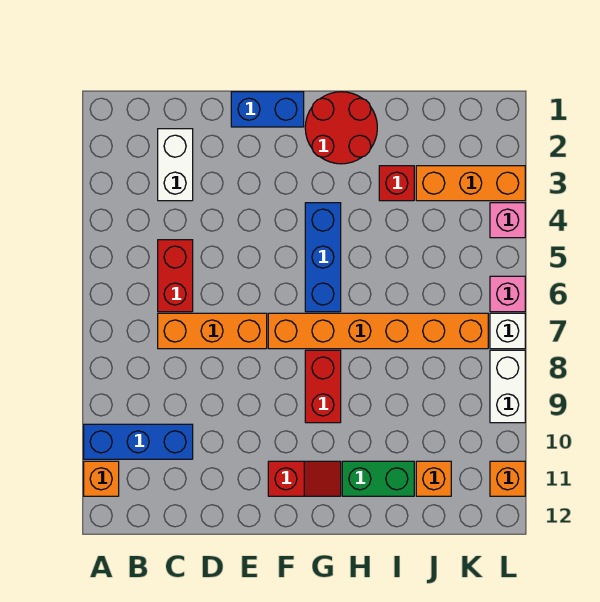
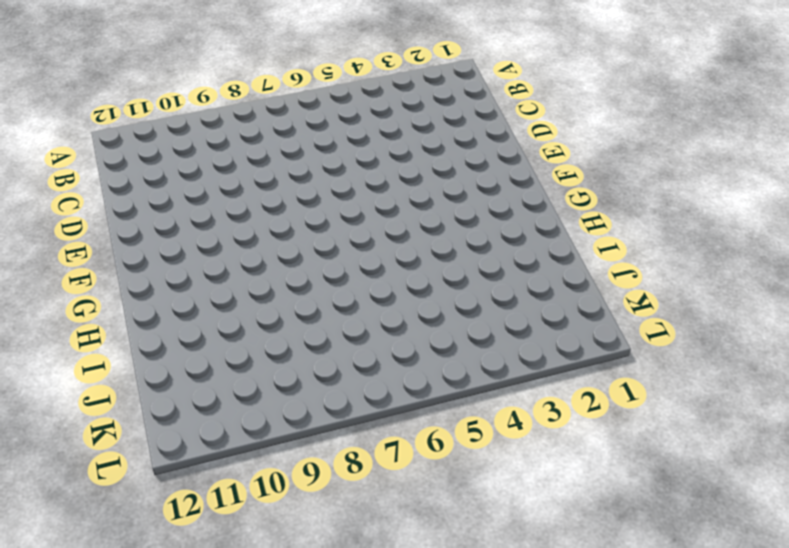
none -> blue brick A10:C10 level 1
none -> orange brick A11 level 1
none -> white brick C2:C3 level 1

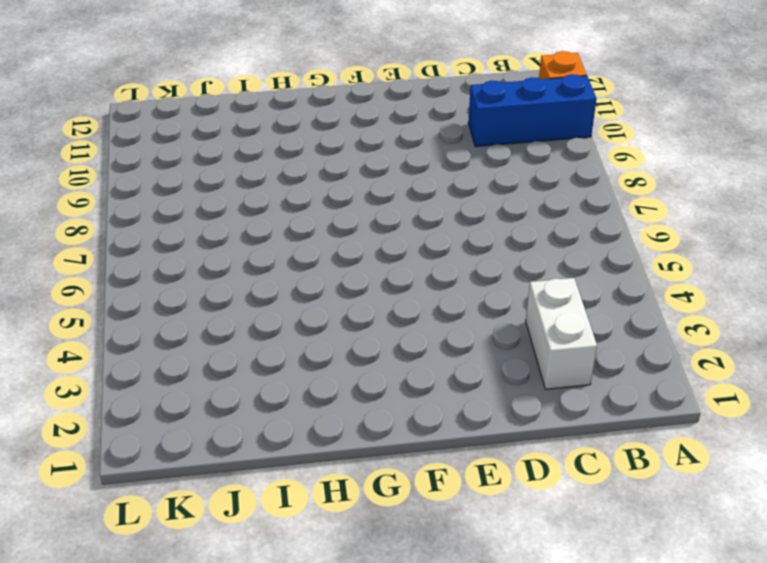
none -> red brick C5:C6 level 1
none -> orange brick C7:E7 level 1
none -> blue brick E1:F1 level 1

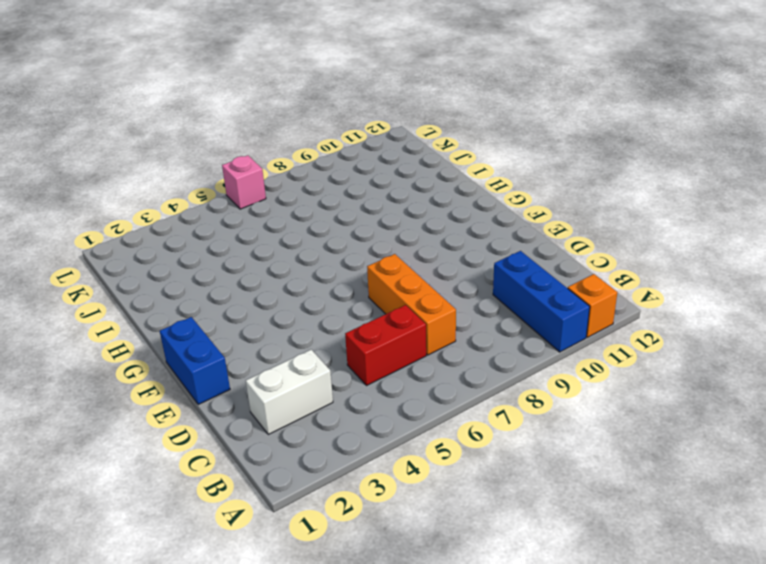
none -> orange brick F7:K7 level 1
none -> red slope F11:G11 level 1 top F
none -> red round brick G1:H2 level 1

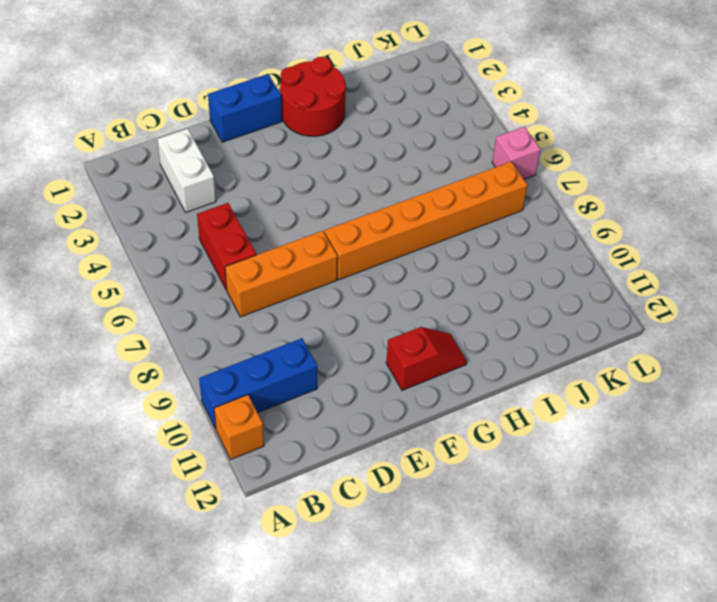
none -> blue brick G4:G6 level 1
none -> red brick G8:G9 level 1
none -> green brick H11:I11 level 1

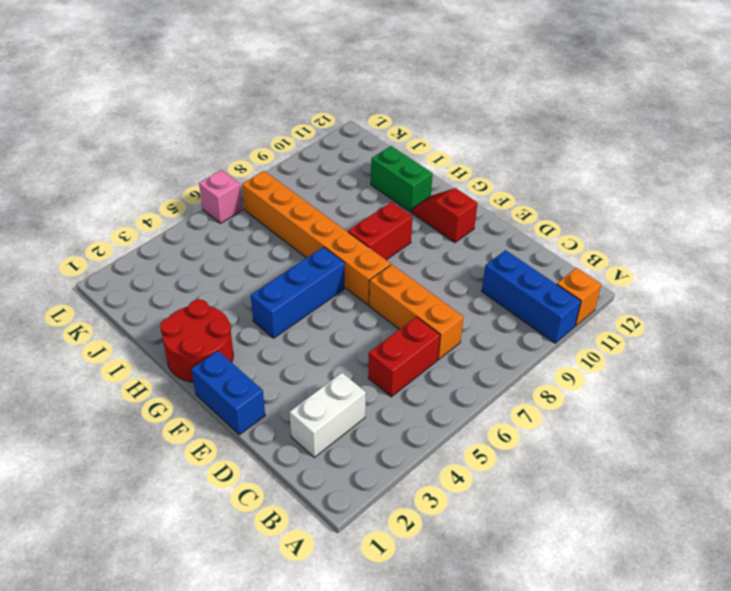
none -> red brick I3 level 1
none -> orange brick J3:L3 level 1
none -> orange brick J11 level 1

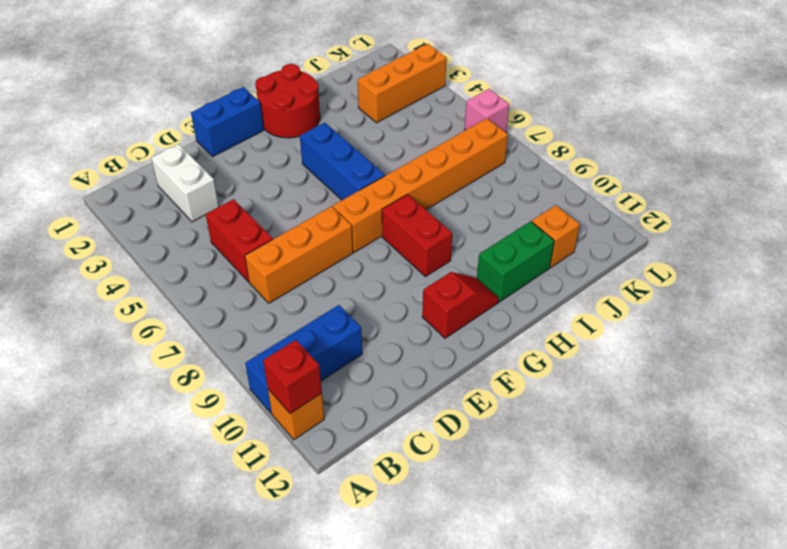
red brick A11 level 2 -> red brick I3 level 1
none -> pink brick L4 level 1
none -> white brick L7 level 1
none -> white brick L8:L9 level 1

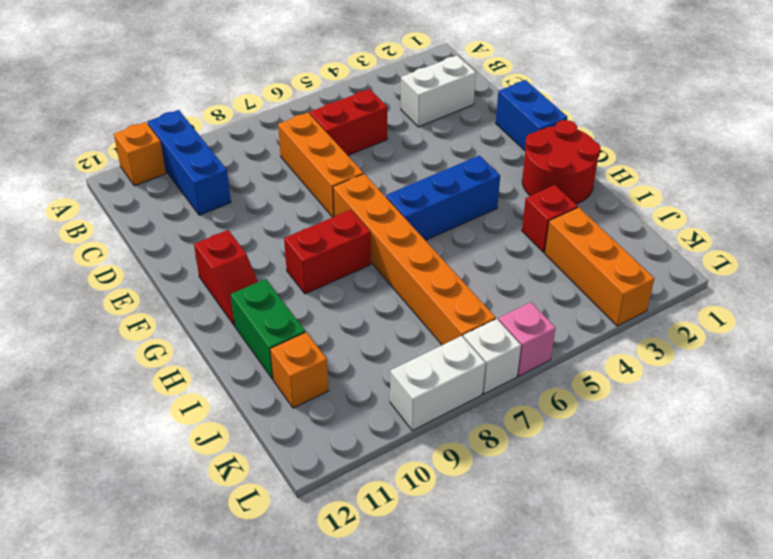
none -> pink brick L4 level 1
none -> orange brick L11 level 1

